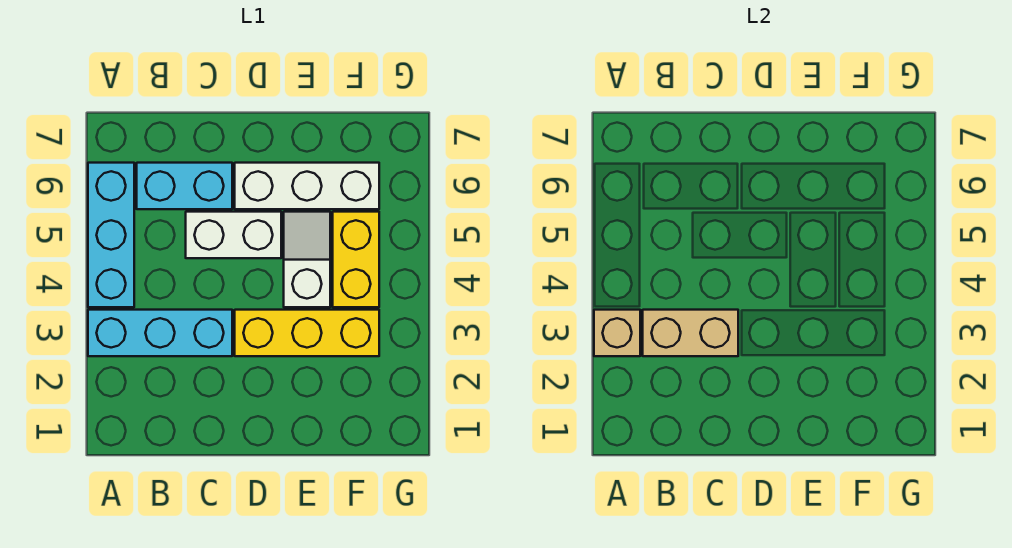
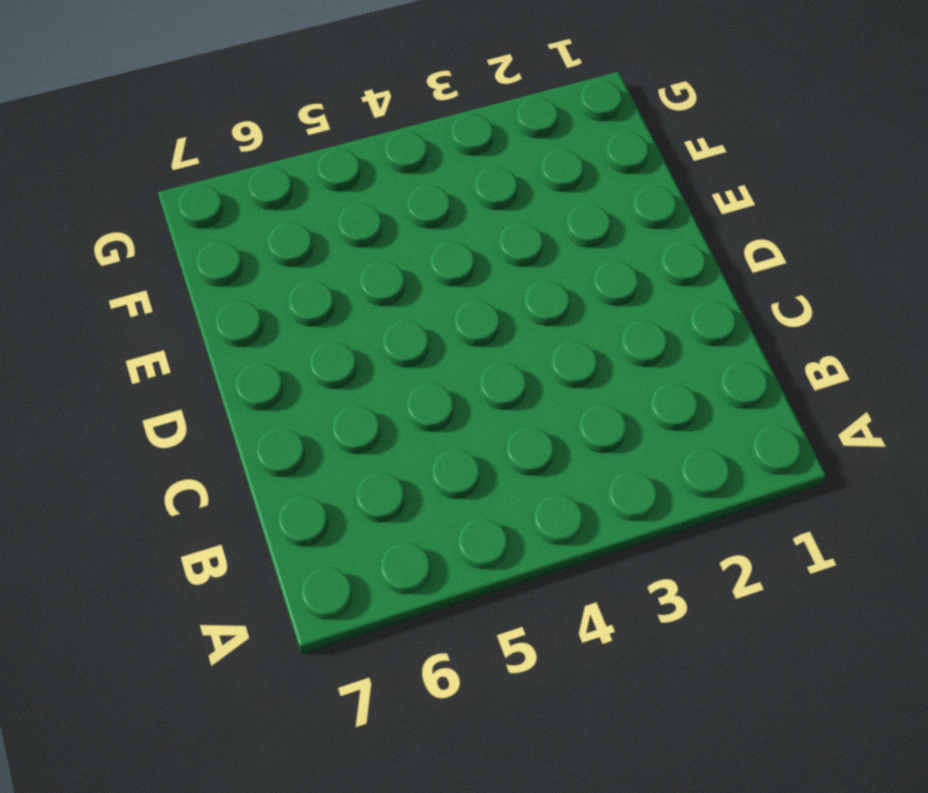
none -> cyan brick A3:C3 level 1
none -> cyan brick A4:A6 level 1

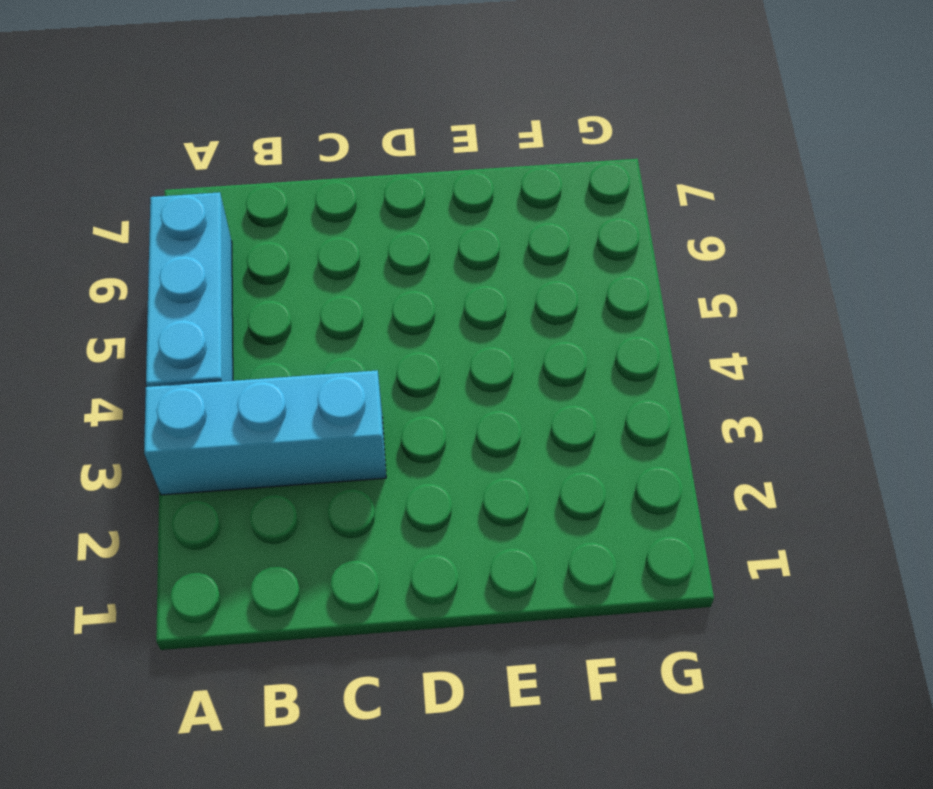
none -> cyan brick B6:C6 level 1
none -> white brick C5:D5 level 1

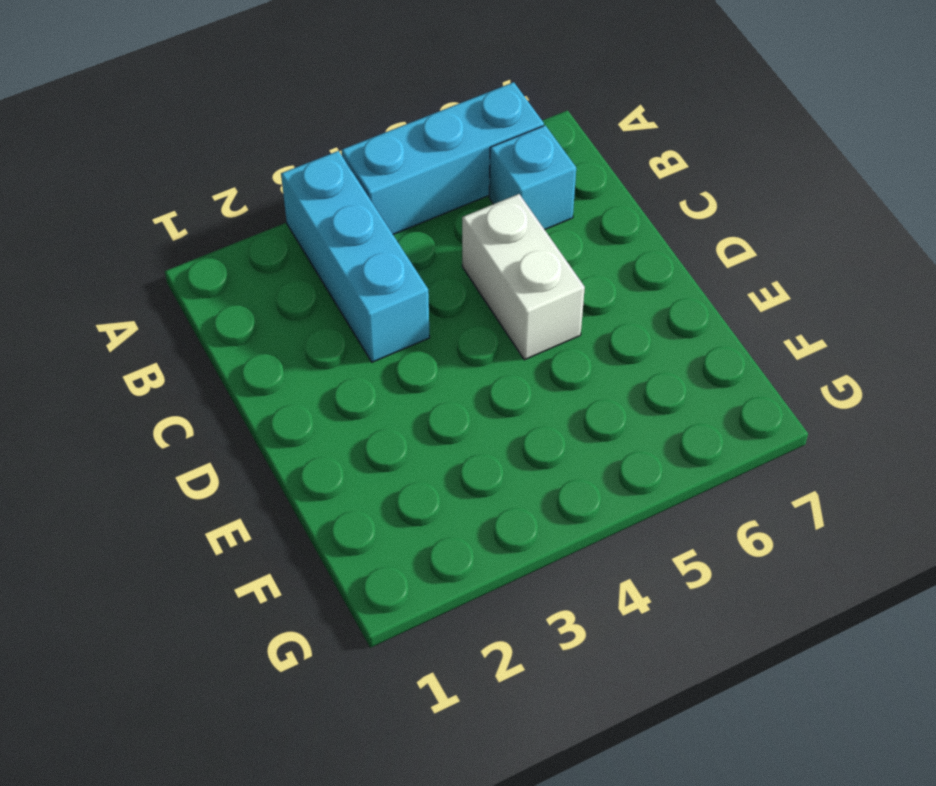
cyan brick B6 level 1 -> cyan brick B6:C6 level 1
none -> yellow brick D3:F3 level 1
none -> white brick D6:F6 level 1

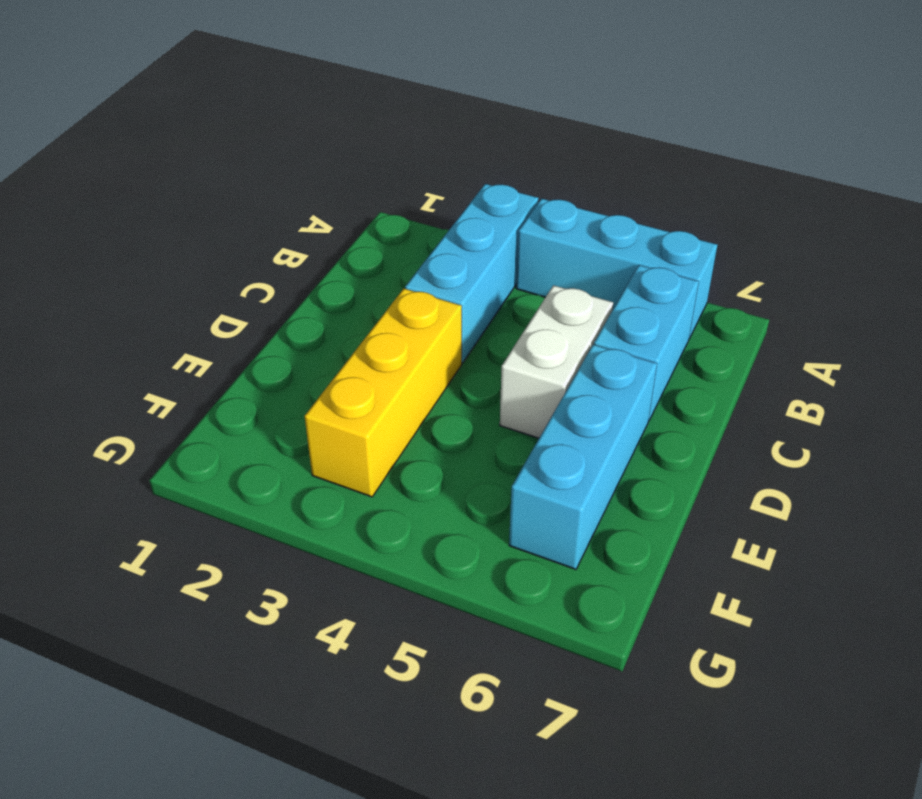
cyan brick D6:F6 level 1 -> white brick D6:F6 level 1
none -> white slope E4:E5 level 1 top 4
none -> yellow brick F4:F5 level 1

